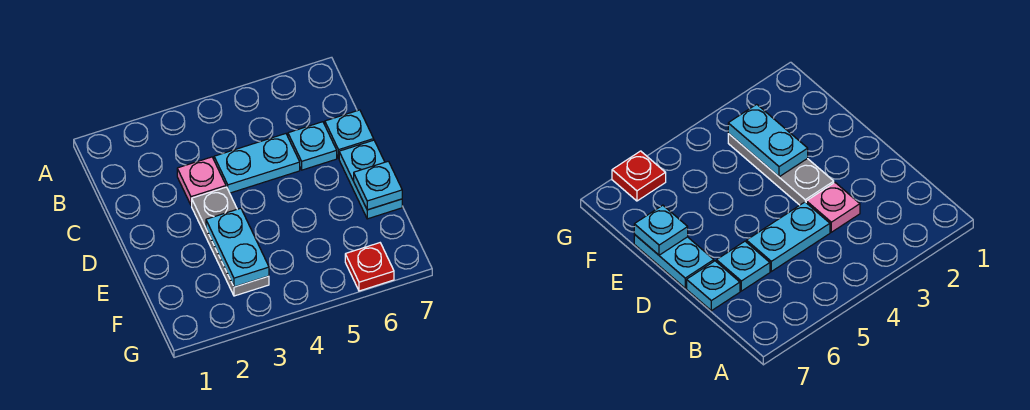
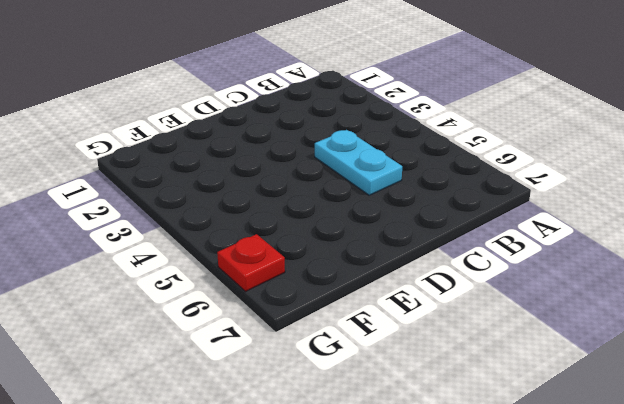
none -> pink plate C3 level 1
none -> cyan plate C6 level 1

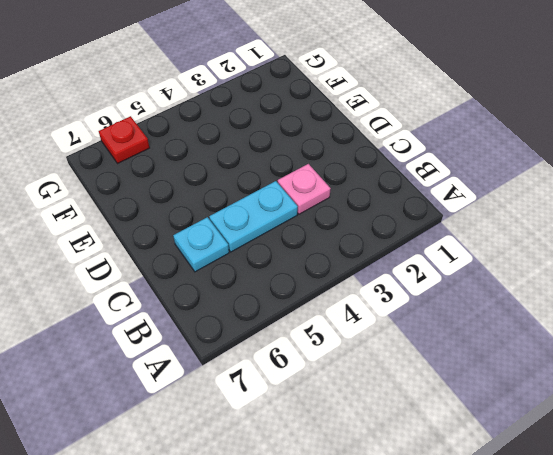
none -> cyan plate C7 level 1
none -> grey plate D3:F3 level 1

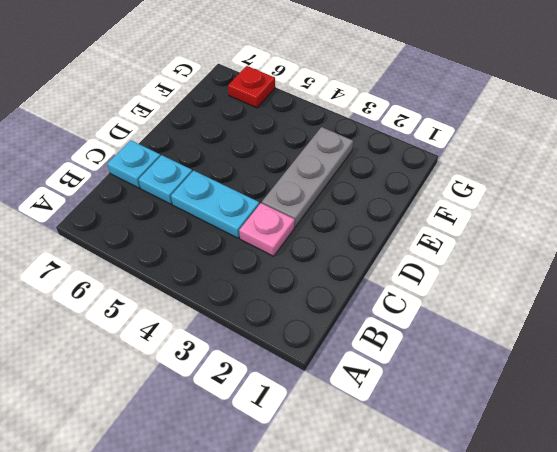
none -> cyan plate D7:E7 level 1
none -> cyan plate E3:F3 level 2

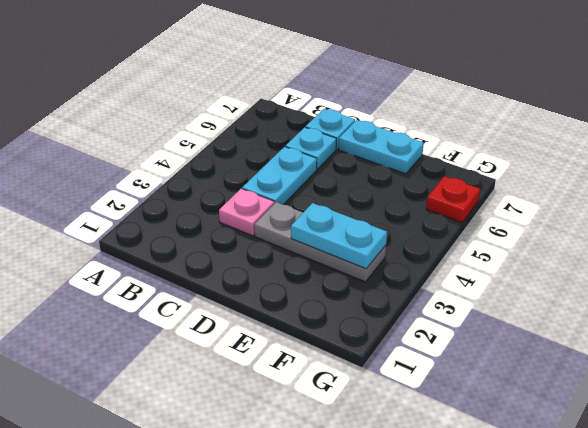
none -> cyan plate E7 level 2

